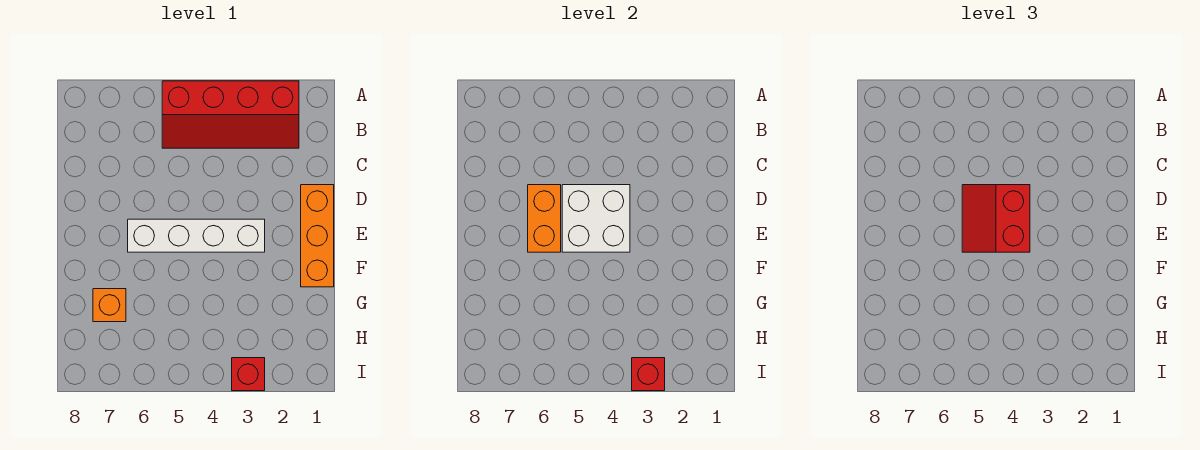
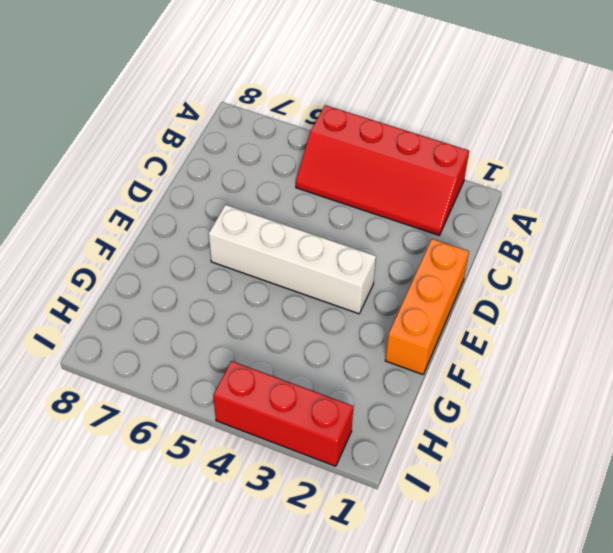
red brick I2:I4 level 1 -> red brick I3 level 1
none -> orange brick G7 level 1
none -> white brick D4:E5 level 2

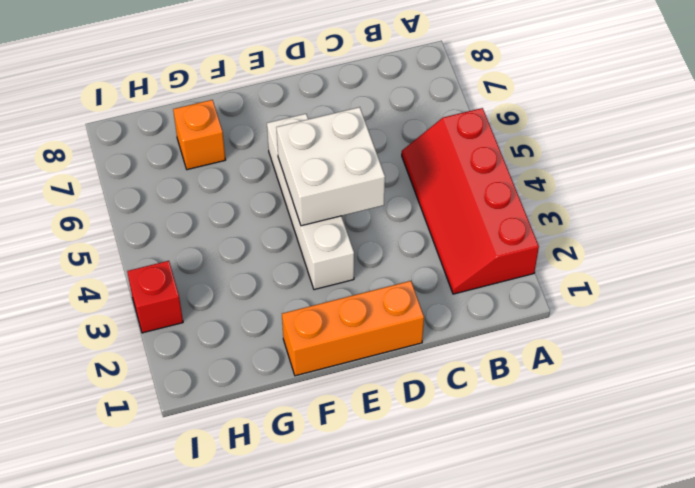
none -> orange brick D6:E6 level 2
none -> red brick I3 level 2

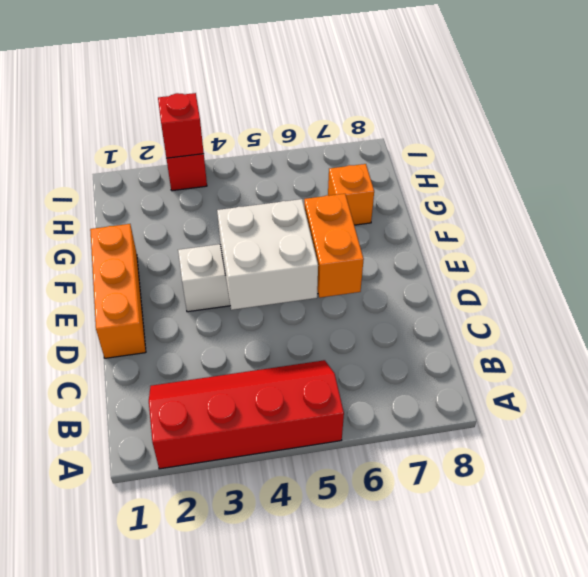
none -> red slope D4:E5 level 3 top 4

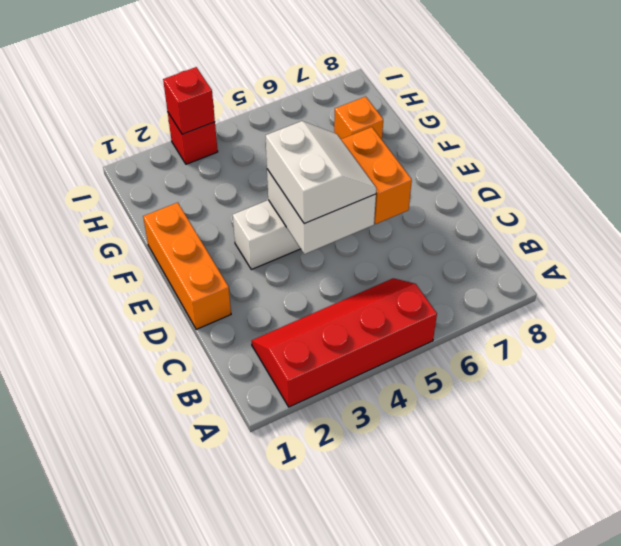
white slope D4:E5 level 3 top 4 -> red slope D4:E5 level 3 top 4

